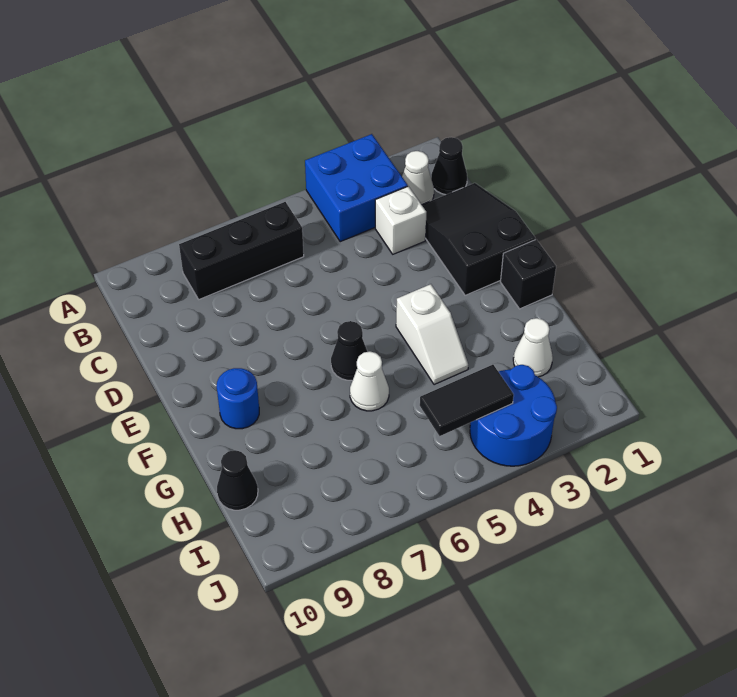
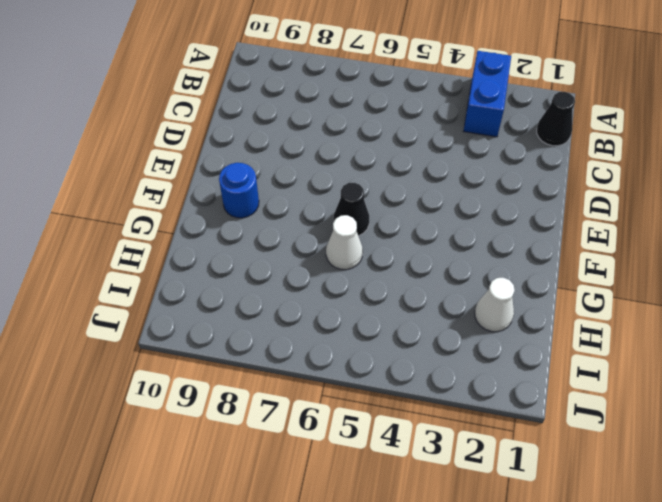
blue brick A3:B3 level 1 -> blue brick A3:B4 level 1
none -> white cone B2 level 1
none -> black brick B6:B8 level 1
none -> black slope C1:E2 level 1 top E

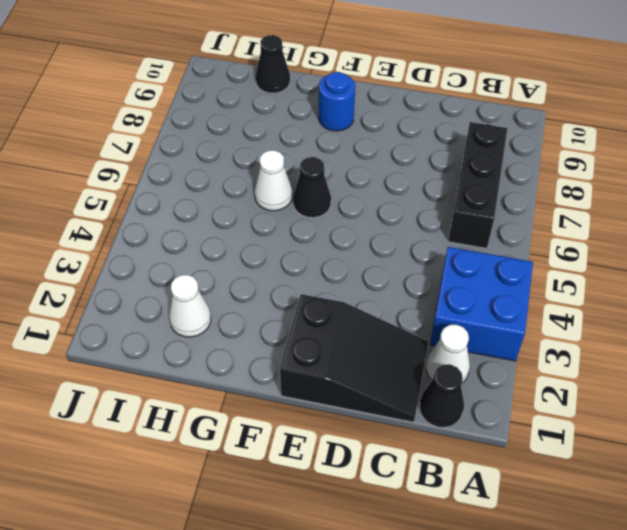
none -> white brick C3 level 1
none -> black brick F1 level 1
none -> white slope F4:G4 level 1 top F

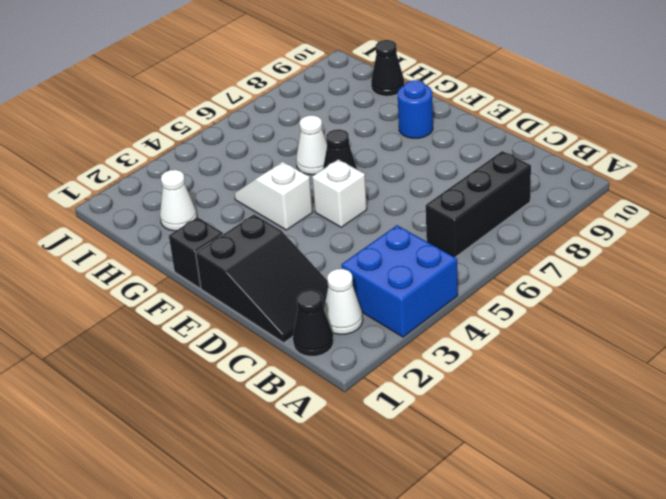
white brick E5 level 1 -> white brick C3 level 1
none -> blue round brick I3:J4 level 1
none -> black tile I4:I5 level 2

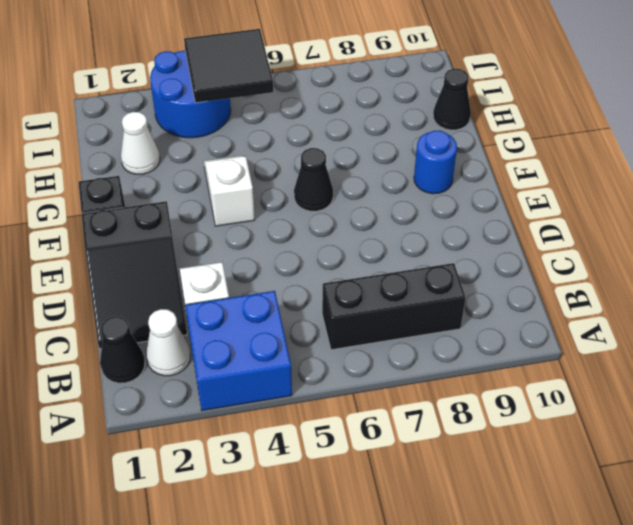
black tile I4:J5 level 2 -> black tile I4:I5 level 2
none -> white cone G6 level 1

